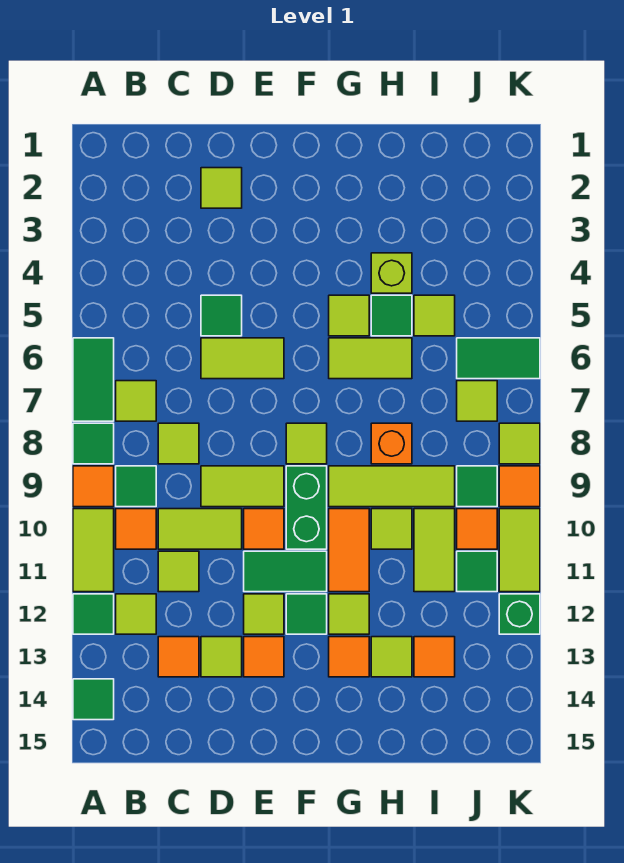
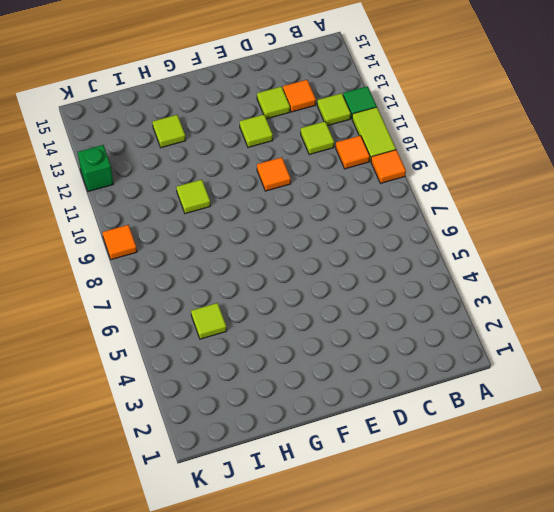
none -> green tile A6:A7 level 1
none -> green tile A8 level 1
none -> green tile A14 level 1
none -> lime tile B7 level 1

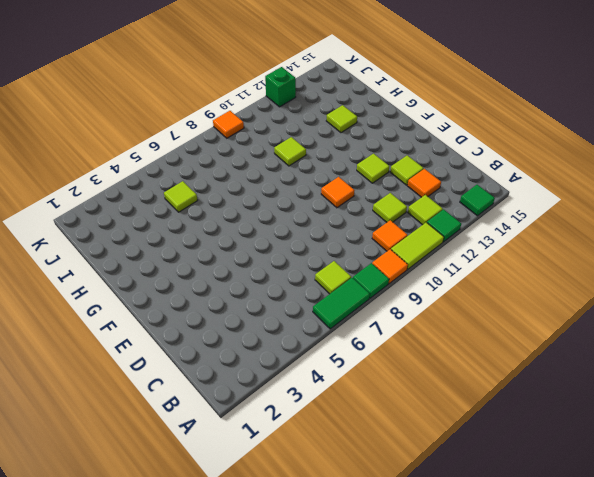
none -> green tile B9 level 1
none -> lime tile C8 level 1
none -> lime tile C10:D10 level 1
none -> lime tile D2 level 1

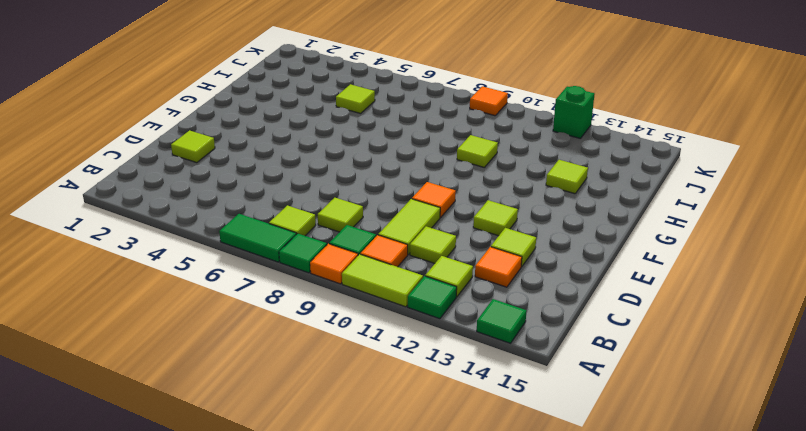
none -> green tile D5 level 1
none -> lime tile D6:E6 level 1
none -> lime tile D9:E9 level 1
none -> green tile E11:F11 level 1

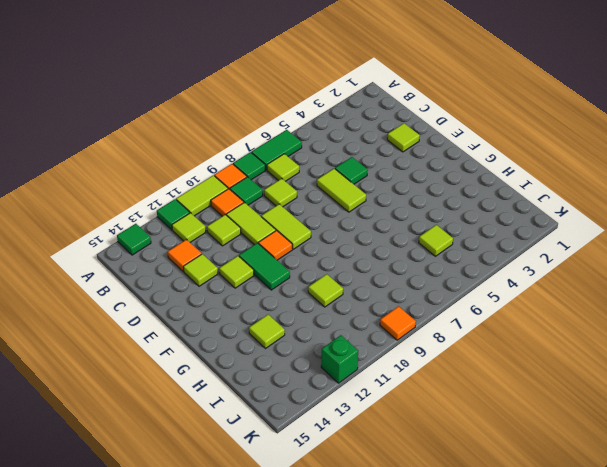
none -> orange tile E13 level 1
none -> lime tile F8 level 1
none -> green brick F9:F10 level 1
none -> green tile F12 level 1

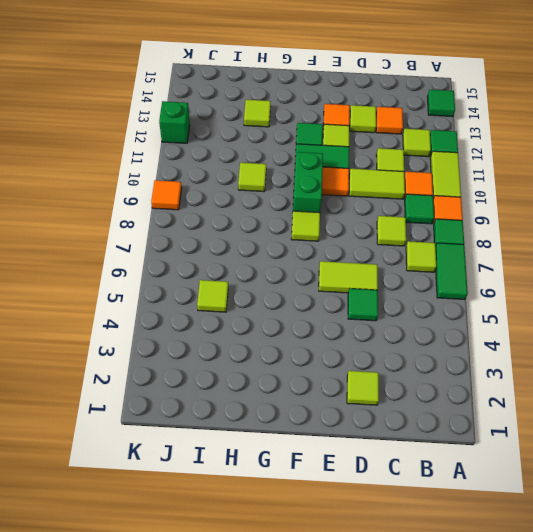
none -> lime tile D9:E9 level 1
none -> lime tile G5 level 1
none -> lime tile G6:H6 level 1
none -> lime tile G9:I9 level 1

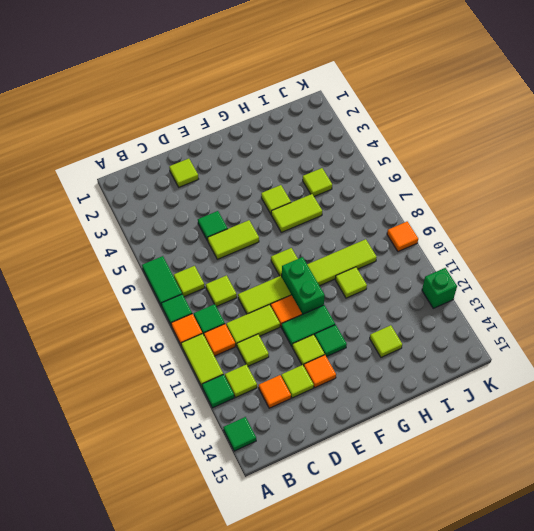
none -> orange tile G10:G11 level 1
none -> lime tile G12 level 1
none -> orange tile G13 level 1
none -> lime brick H4 level 1

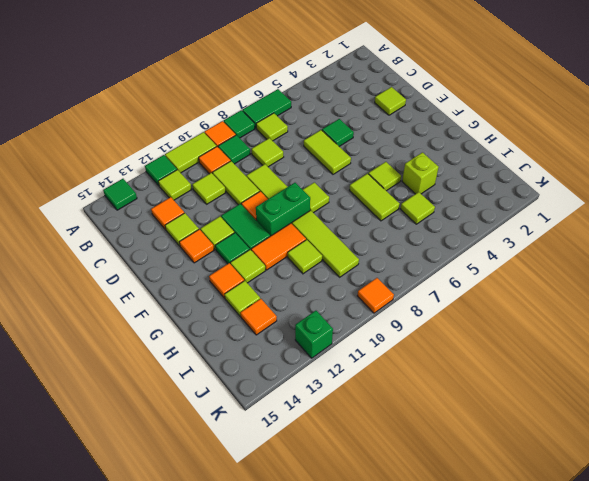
none -> green tile H5 level 1
none -> orange brick H8 level 1
none -> lime tile I10:I11 level 1
none -> green tile J6:K6 level 1

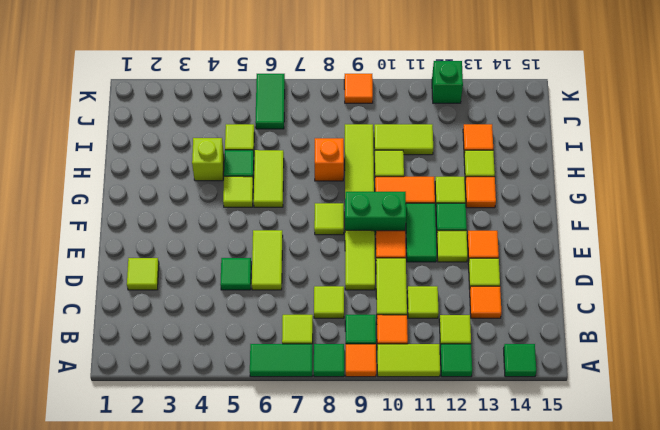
none -> lime tile J7 level 1
none -> green tile J9 level 1
none -> orange tile J10 level 1
none -> green tile J11 level 1

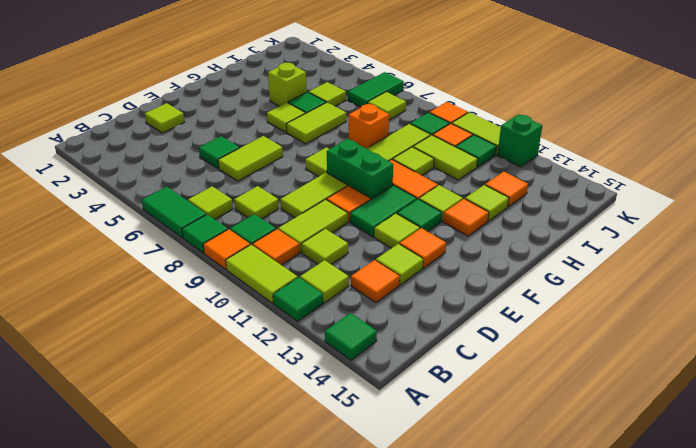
none -> lime tile K8 level 1

